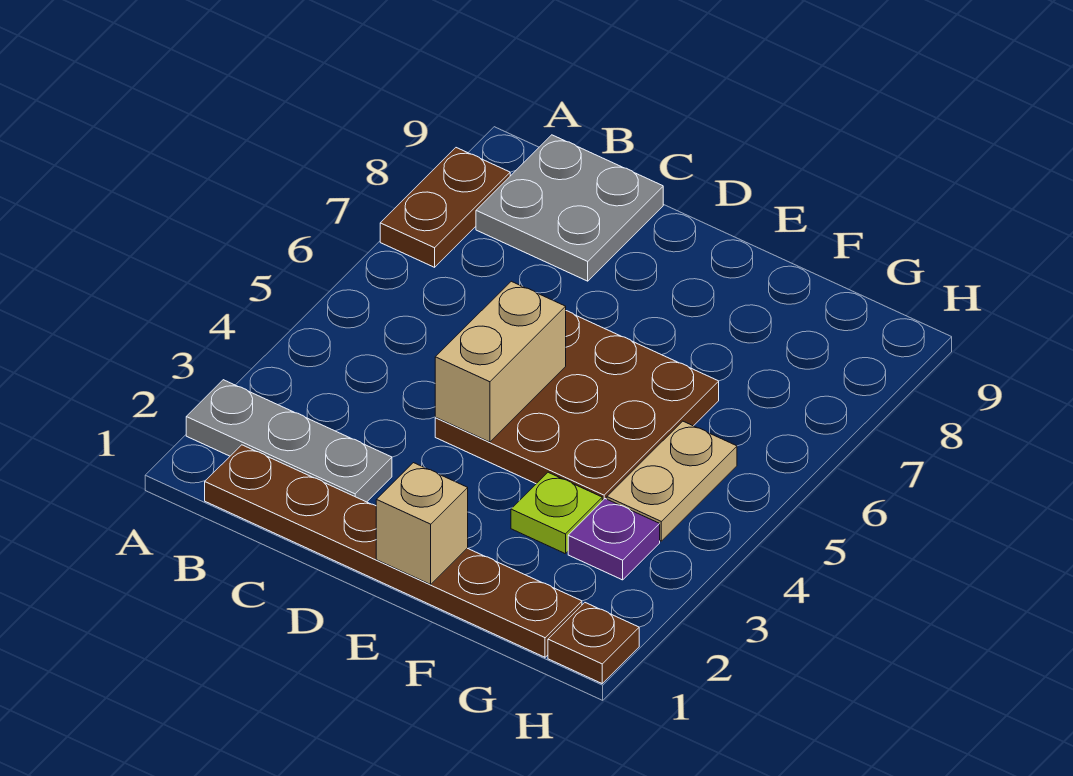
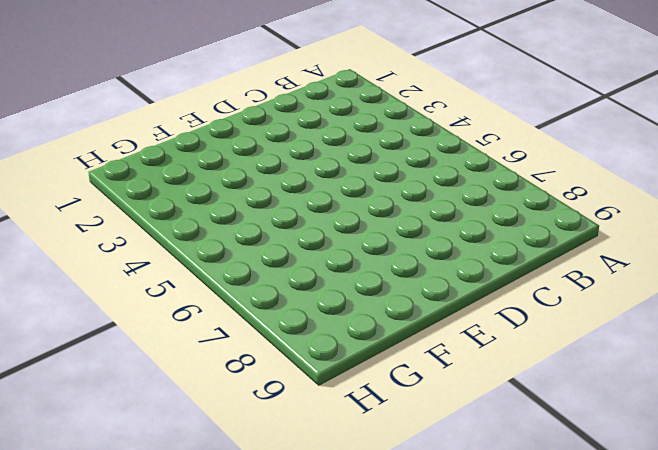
none -> grey plate A2:C2 level 1
none -> brown plate A7:A8 level 1

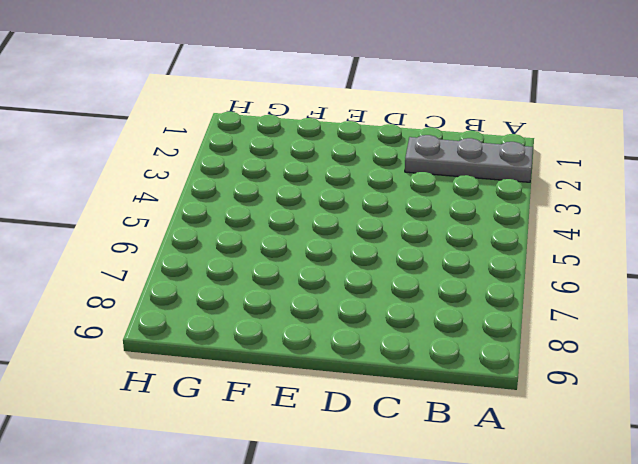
none -> brown plate A7:A8 level 1
none -> brown plate B1:G1 level 1

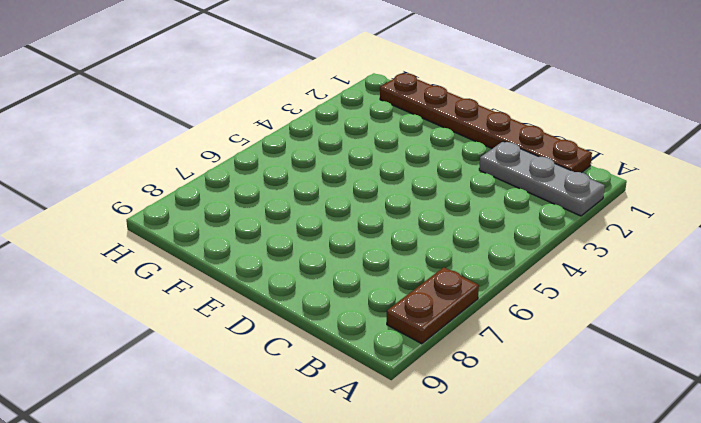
none -> grey plate B8:C9 level 1
none -> brown plate D4:F6 level 1

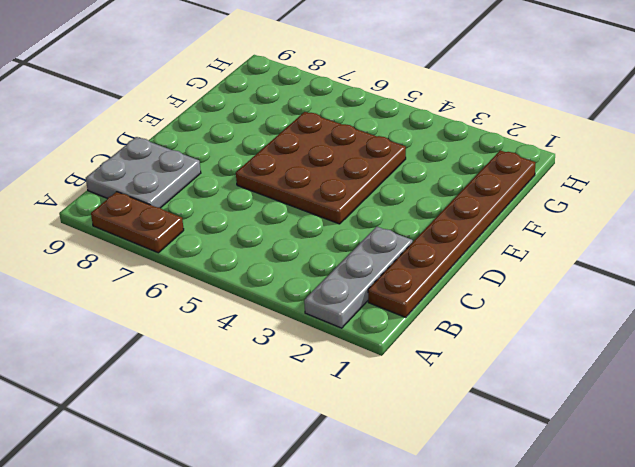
none -> lime plate F3 level 1
none -> purple plate G3 level 1

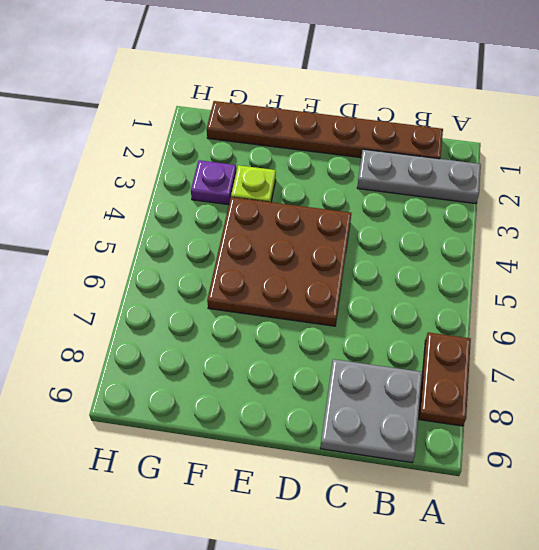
none -> tan plate G4:G5 level 1
none -> brown plate H1 level 1

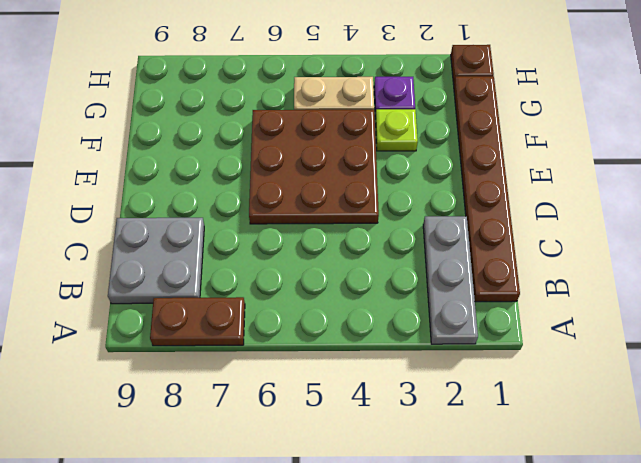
none -> tan brick D4:D5 level 2
none -> tan brick E1 level 2

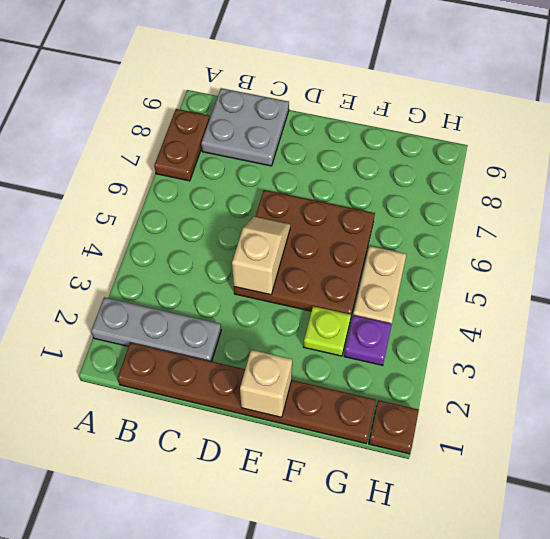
tan slope D4:D5 level 2 top 4 -> tan brick D4:D5 level 2

